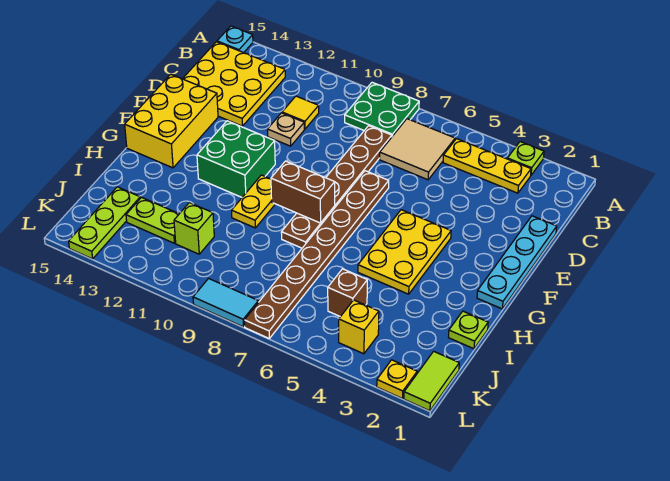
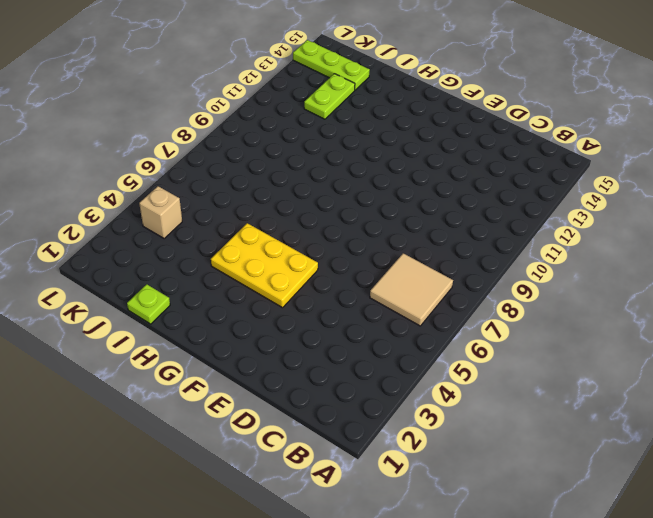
tan brick K4 level 1 -> yellow brick K4 level 1
none -> lime plate A3 level 1
none -> green plate A8:B9 level 1
none -> cyan plate A15 level 1

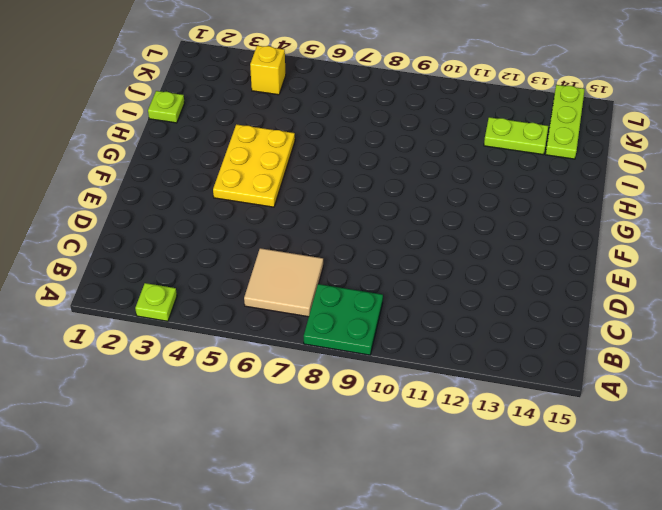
none -> cyan plate A15 level 1
none -> yellow plate B3:B5 level 1
none -> yellow plate B13:D15 level 1

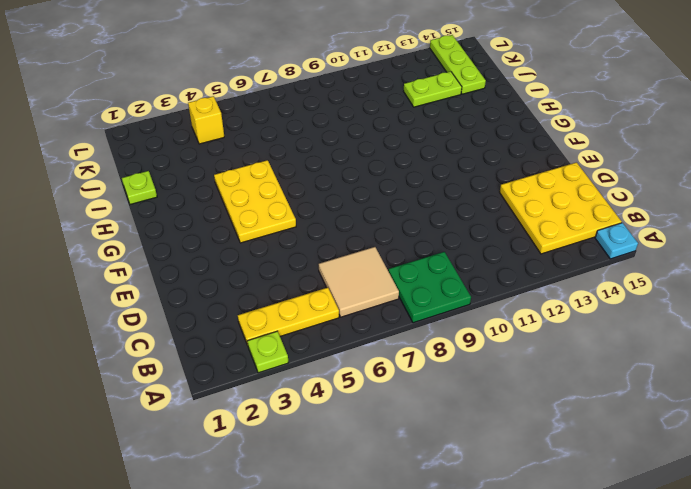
none -> brown plate C8:H8 level 1
none -> yellow tile C11 level 1
none -> cyan plate D1:G1 level 1

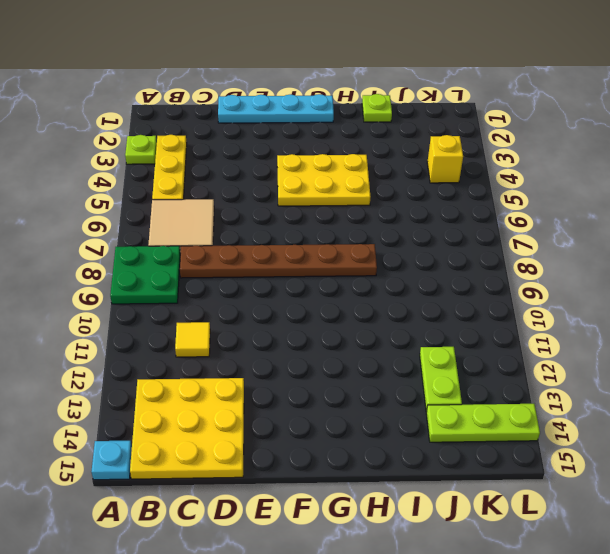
none -> tan plate D11 level 1
none -> brown plate E7:L7 level 1
none -> yellow brick E14:G15 level 1

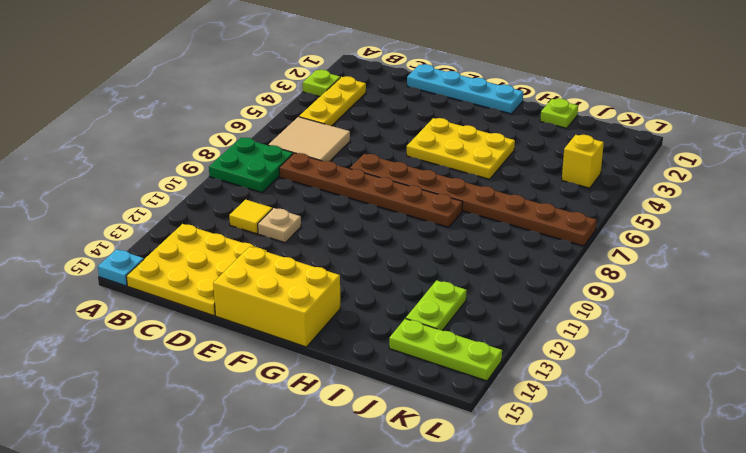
none -> green brick F11:G12 level 1
none -> yellow plate G10:H10 level 1
none -> brown brick J5 level 1

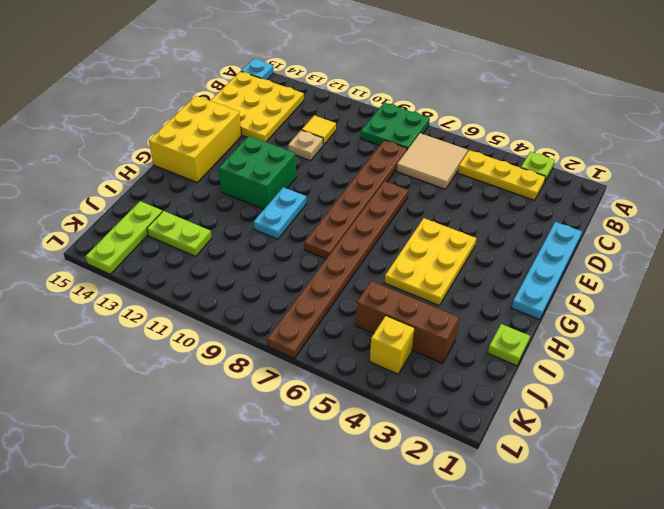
cyan plate G10:H10 level 1 -> yellow plate G10:H10 level 1
brown brick J3:J5 level 1 -> brown brick J5 level 1
none -> lime brick J11 level 1
none -> lime tile K1:L1 level 1
none -> yellow plate L2 level 1

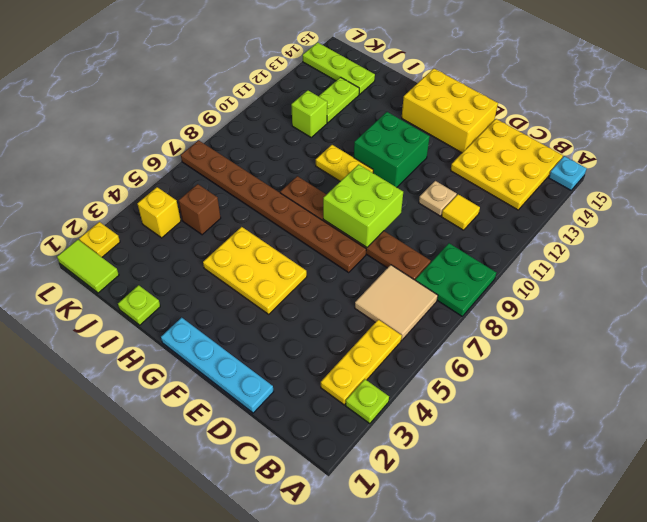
lime brick E8:F9 level 2 -> none
none -> cyan tile L8:L9 level 1
none -> brown brick G8:G9 level 2

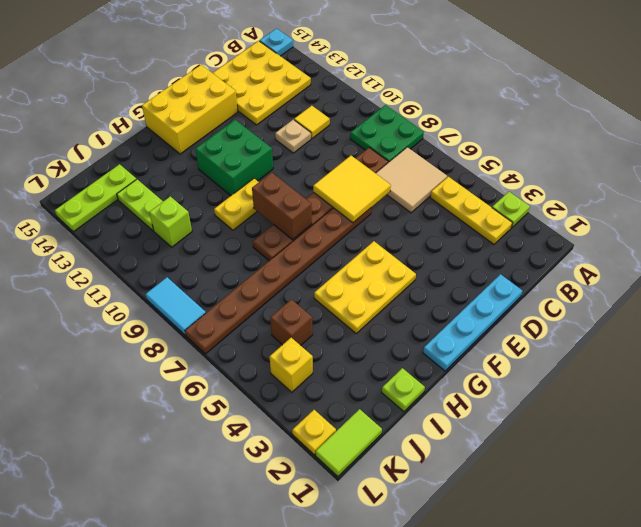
yellow tile D7:E8 level 2 -> none

